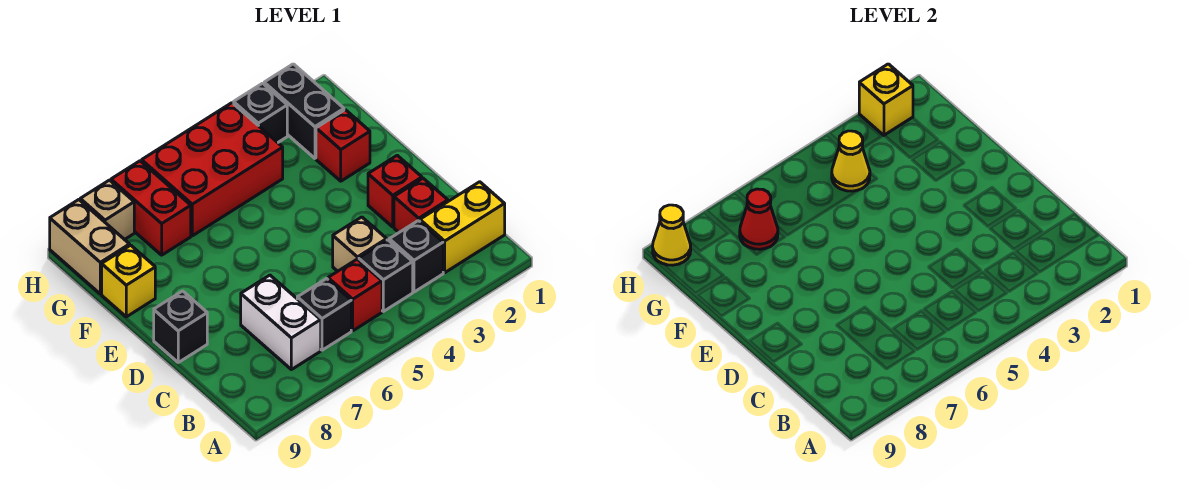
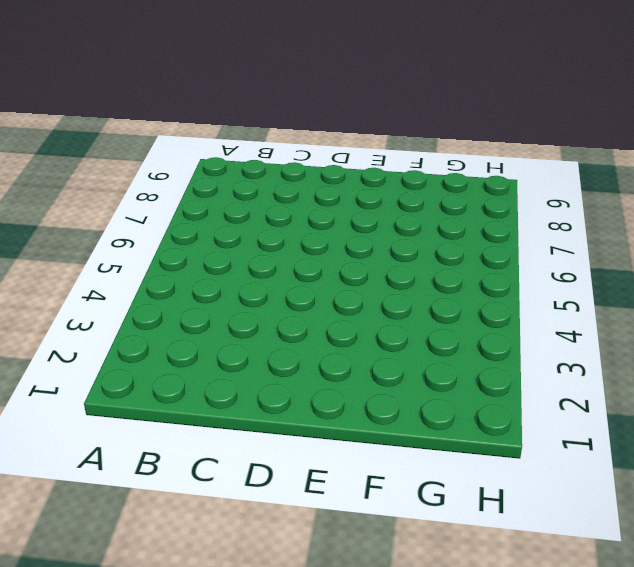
none -> yellow brick B1:B2 level 1
none -> black brick B3 level 1
none -> black brick B4 level 1

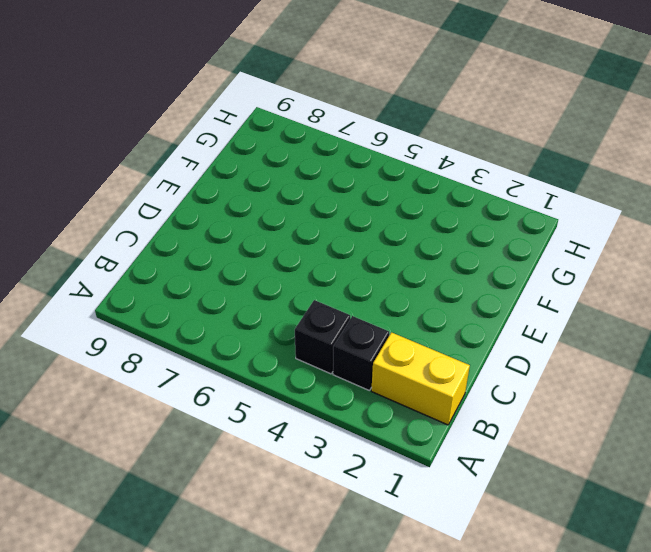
none -> red brick B5 level 1
none -> black brick B6 level 1
none -> white brick B7:C7 level 1

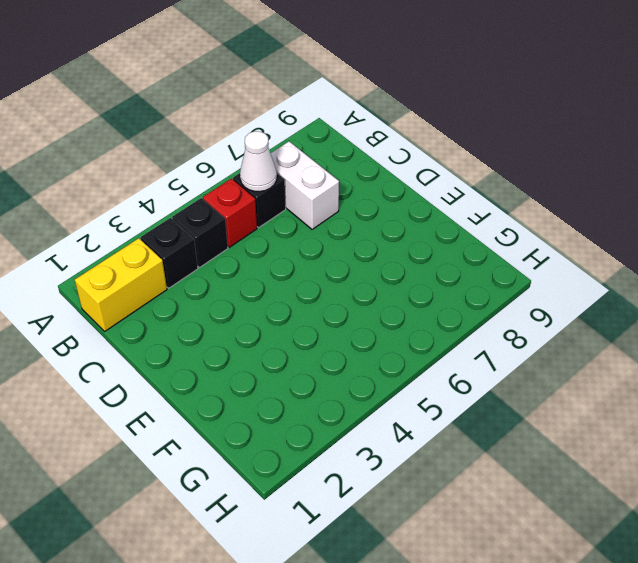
white cone B6 level 2 -> none
none -> red brick C2 level 1
none -> tan brick C4 level 1
none -> red brick D2 level 1

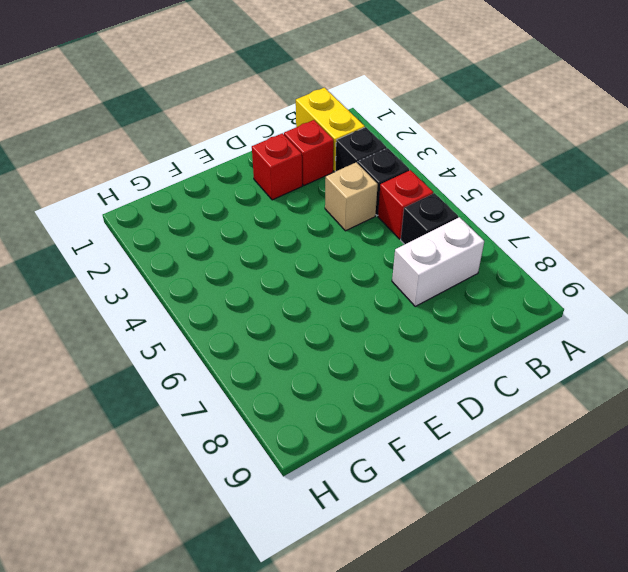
none -> black brick D9 level 1
none -> red brick F2 level 1
none -> yellow brick F9 level 1

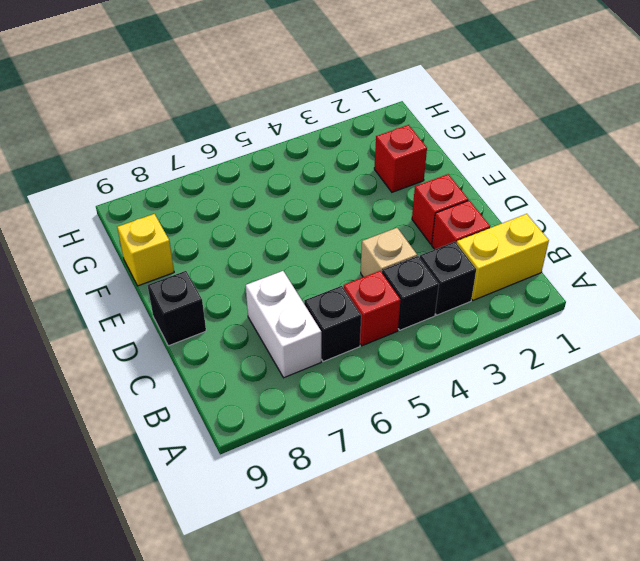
none -> black brick G2:H2 level 1
none -> red brick G4:H6 level 1
none -> red brick G7:H7 level 1

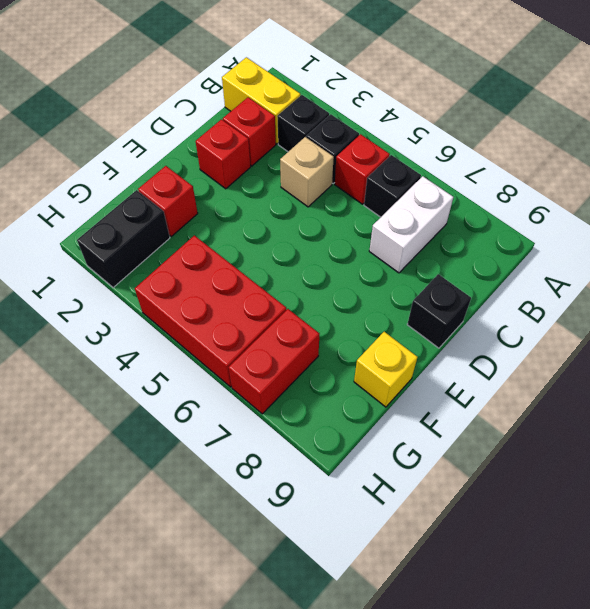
none -> tan brick G9:H9 level 1
none -> black brick H3 level 1
none -> tan brick H8 level 1

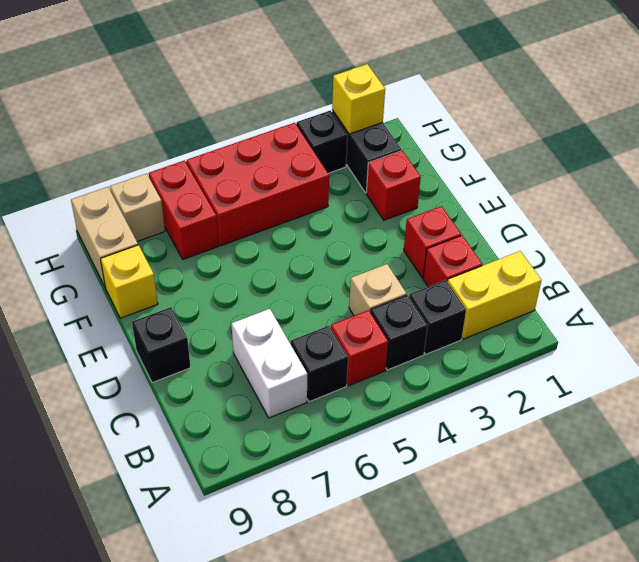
none -> yellow cone G4 level 2
none -> red cone G7 level 2
none -> yellow cone H9 level 2

